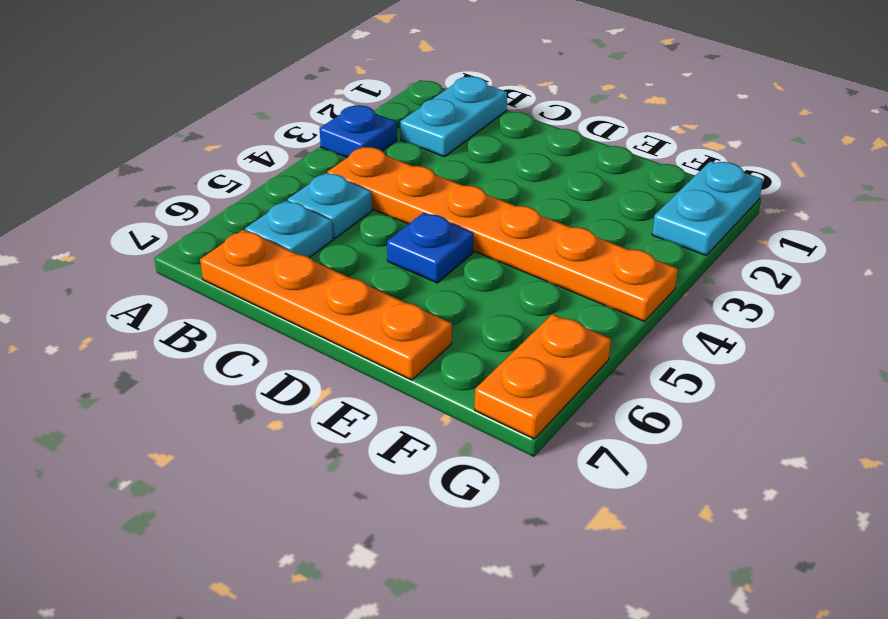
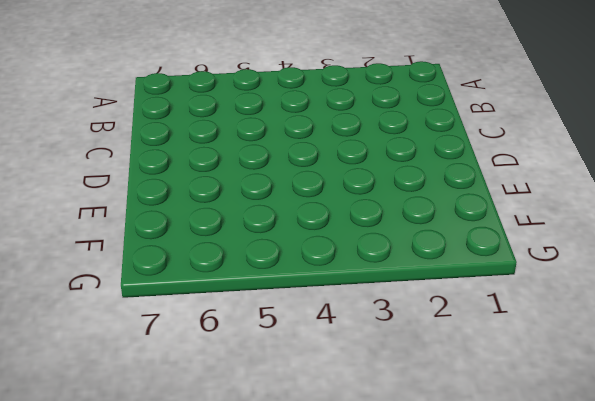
none -> blue plate A3 level 1
none -> cyan plate B1:B2 level 1

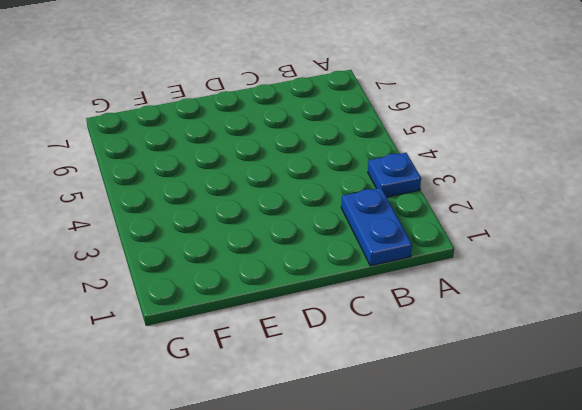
blue plate B1:B2 level 1 -> cyan plate B1:B2 level 1
none -> orange plate B4:G4 level 1
none -> cyan plate B5 level 1

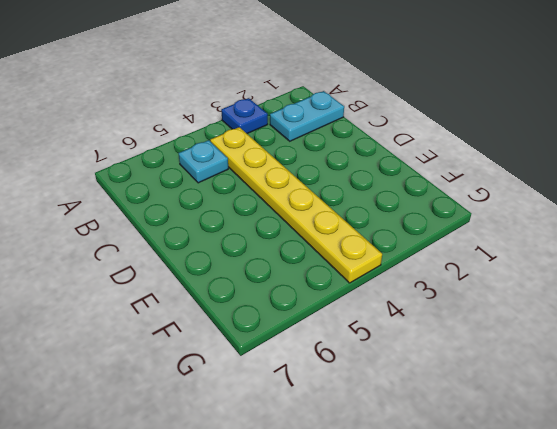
yellow plate B4:G4 level 1 -> orange plate B4:G4 level 1
none -> cyan plate B6 level 1
none -> orange plate B7:E7 level 1

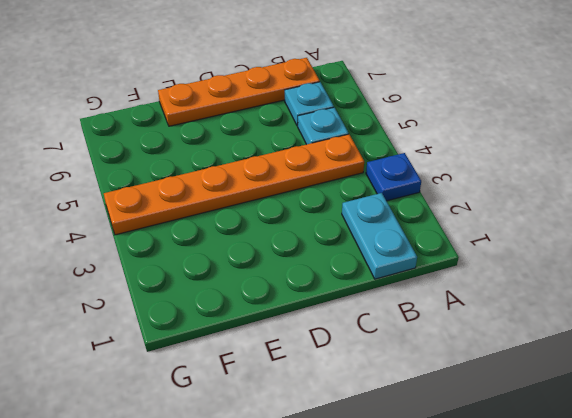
none -> blue plate D5 level 1
none -> cyan plate G1:G2 level 1

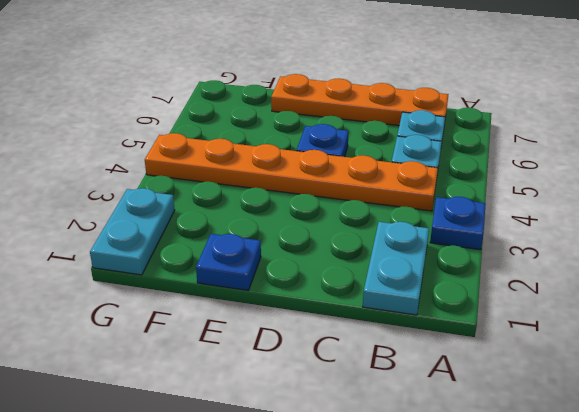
blue plate E1 level 1 -> none
none -> orange plate G6:G7 level 1

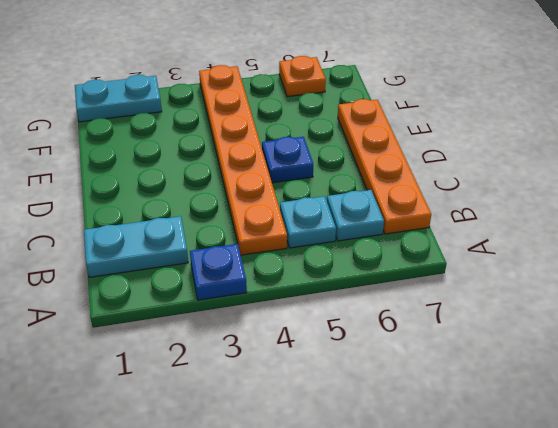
orange plate G6 level 1 -> orange plate G6:G7 level 1

